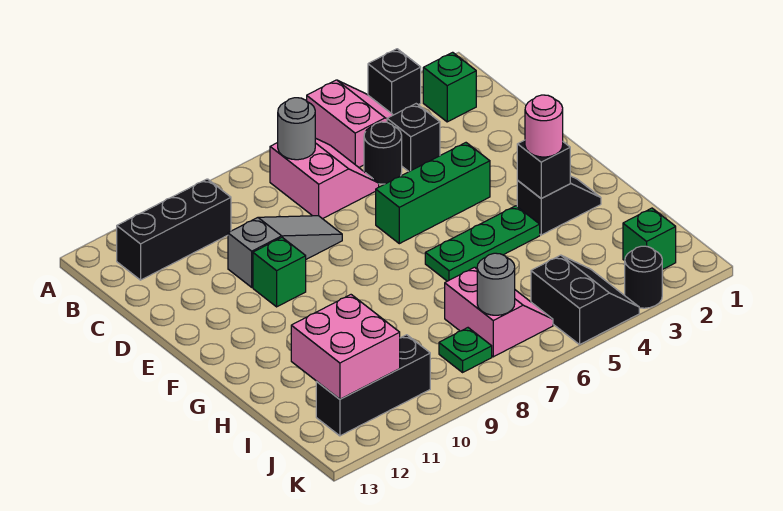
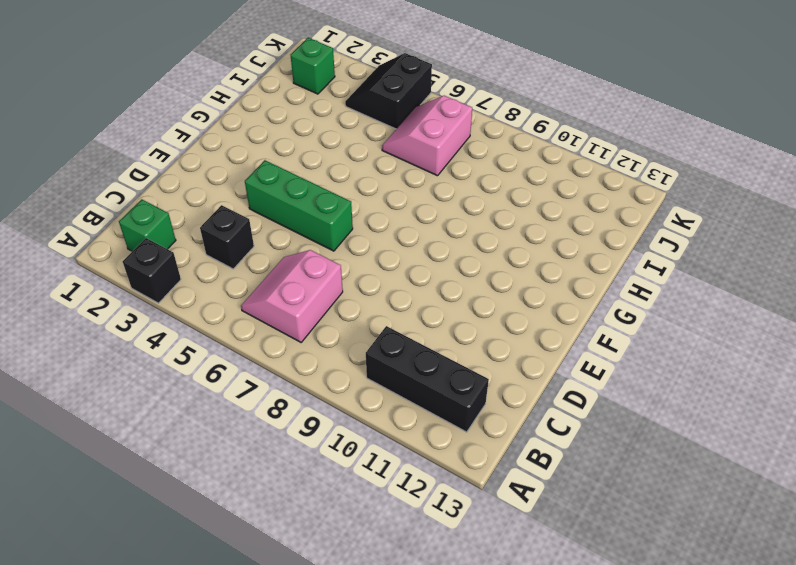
none -> pink slope A4:B5 level 1 top 5
none -> black round brick C5 level 1
none -> grey slope D8:D10 level 1 top 10

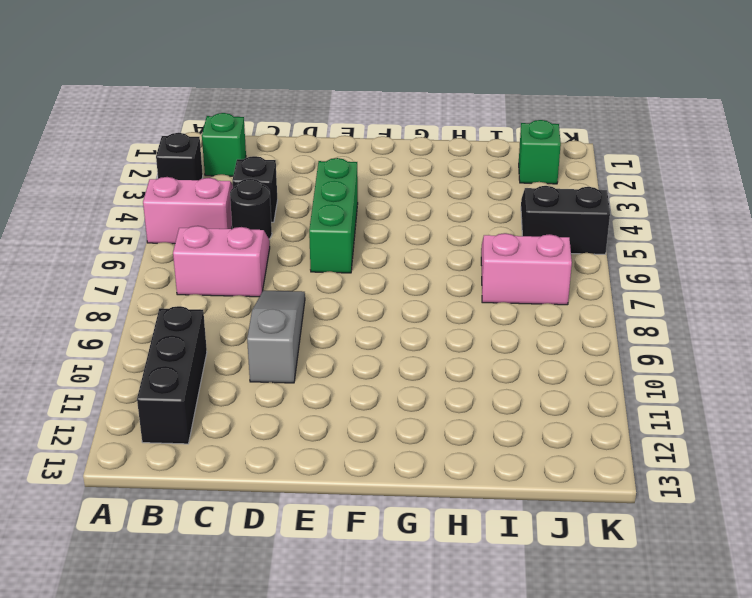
none -> green brick E10 level 1
none -> black slope G2:G3 level 1 top 3
none -> green plate G4:G6 level 1

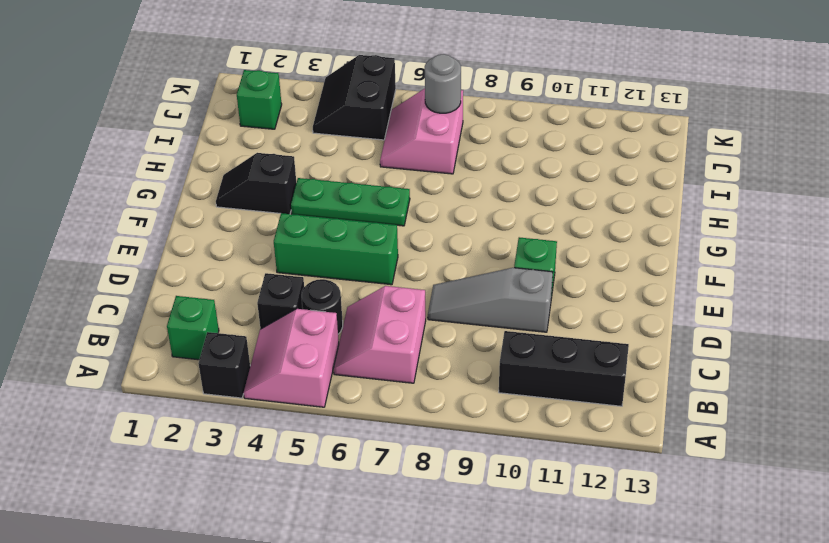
none -> green plate J8 level 1
none -> black brick J10:J12 level 1
none -> black round brick K3 level 1

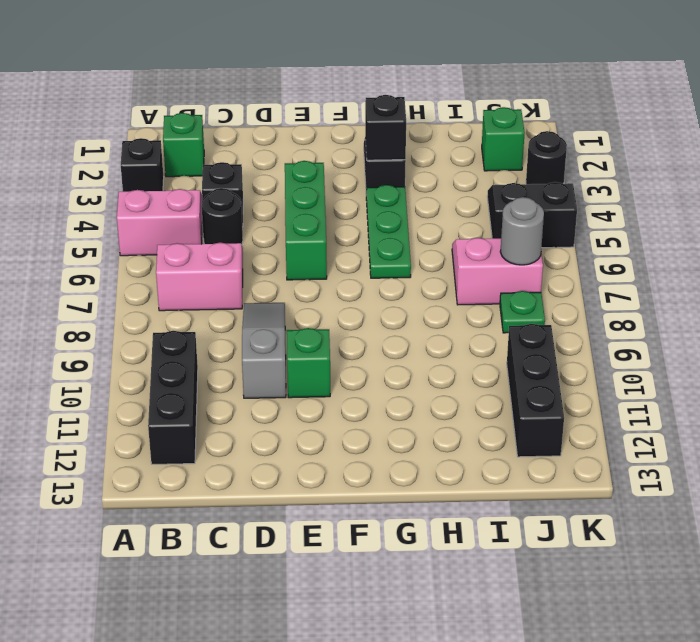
none -> grey round brick B7 level 2
none -> pink brick I11:J12 level 2
none -> pink round brick G3 level 3

